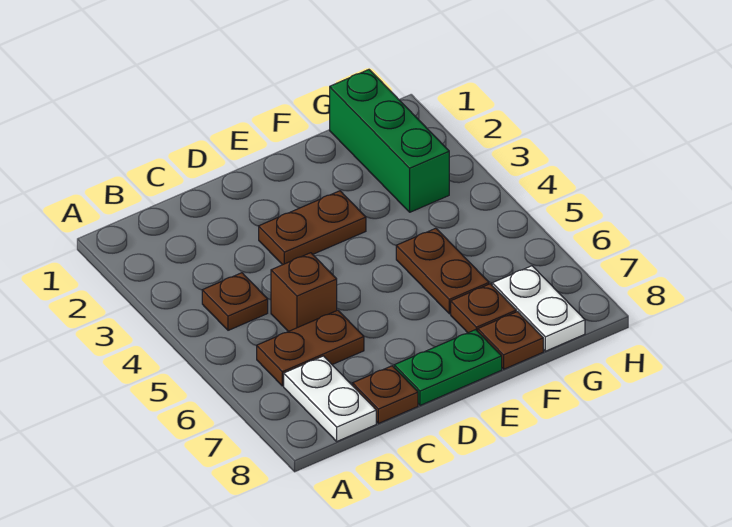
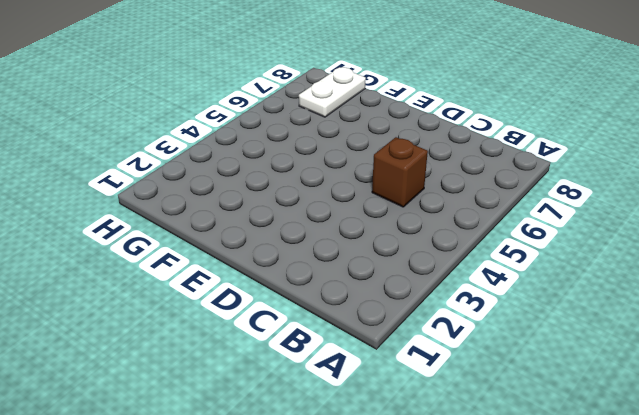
none -> brown plate B4 level 1
none -> brown plate B6:C6 level 1
none -> white plate B7:B8 level 1

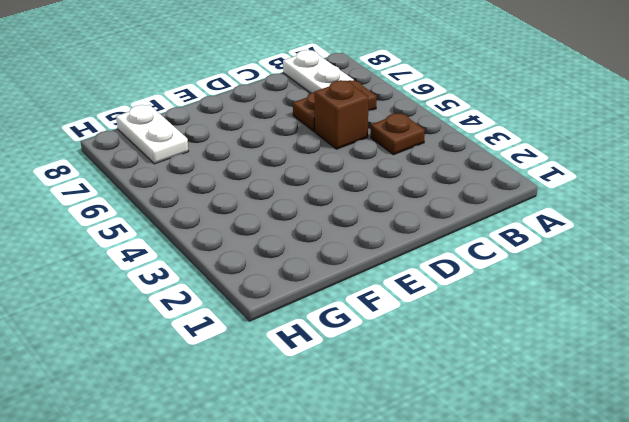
none -> brown plate C8 level 1
none -> brown plate D3:E3 level 1
none -> green plate D8:E8 level 1

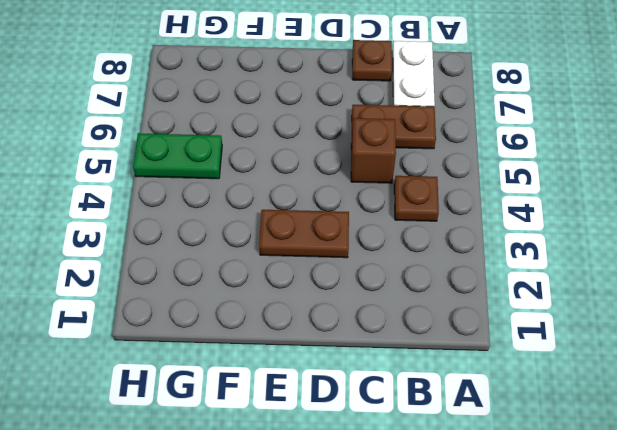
green plate G5:H5 level 1 -> green plate D8:E8 level 1
none -> brown plate F5:F6 level 1
none -> brown plate F7 level 1
none -> brown plate F8 level 1

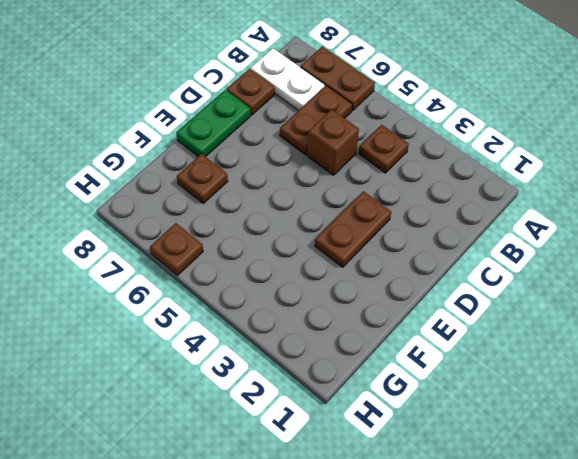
brown plate A6:A7 level 1 -> brown plate F5:F6 level 1
brown plate H6 level 1 -> brown plate F8 level 1
none -> green brick G1:G3 level 1
none -> white plate G7:G8 level 1

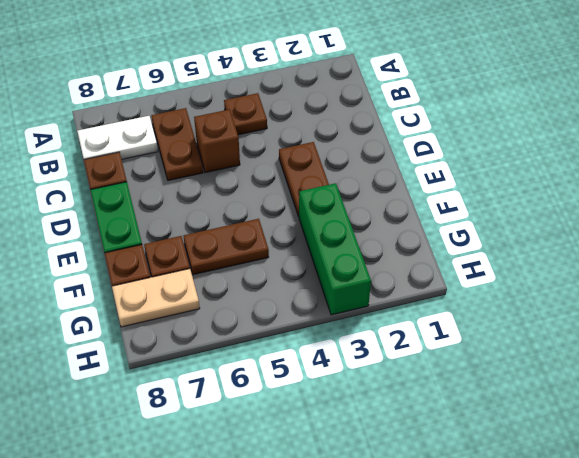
green brick F3:H3 level 1 -> green brick G1:G3 level 1
tan plate G7:G8 level 1 -> white plate G7:G8 level 1

